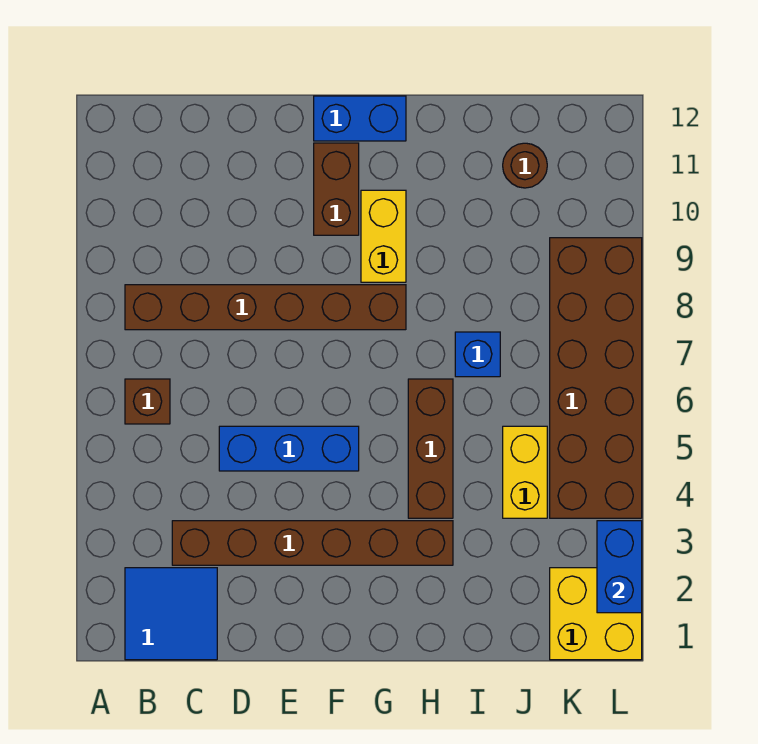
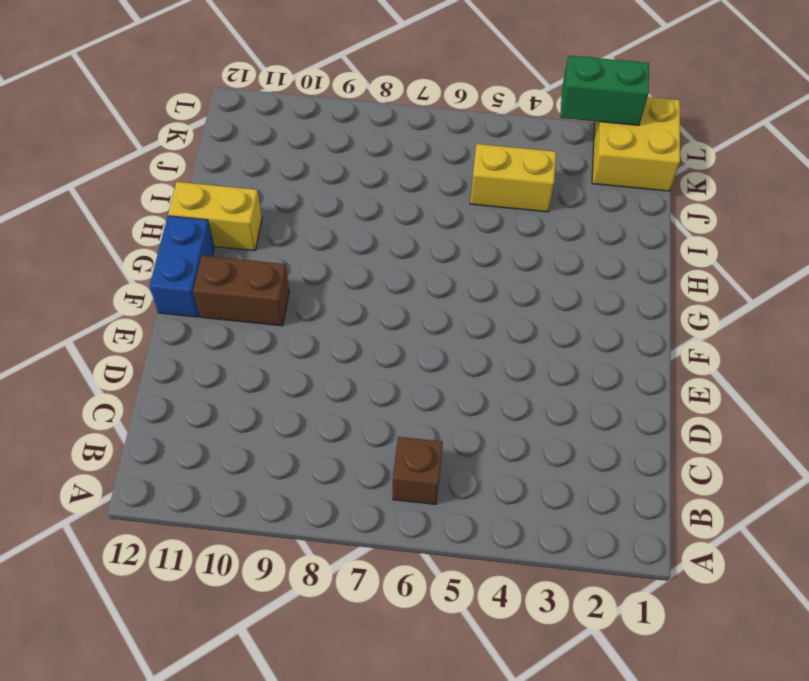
yellow brick H11:H12 level 1 -> yellow brick G9:G10 level 1
green brick L2:L3 level 2 -> blue brick L2:L3 level 2
none -> blue tile B1:C2 level 1
none -> brown brick B8:G8 level 1
none -> brown brick C3:H3 level 1

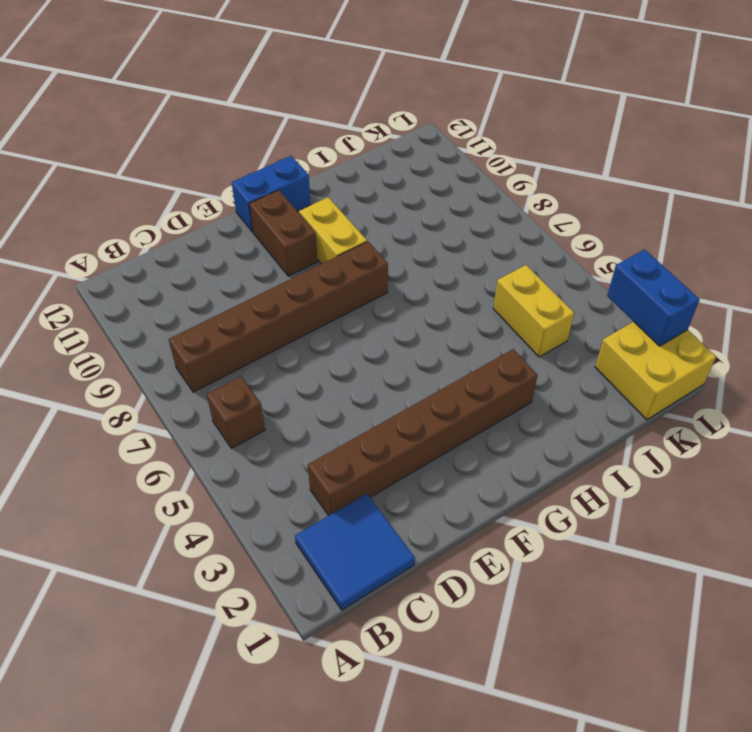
none -> blue brick D5:F5 level 1
none -> brown brick H4:H6 level 1
none -> blue brick I7 level 1

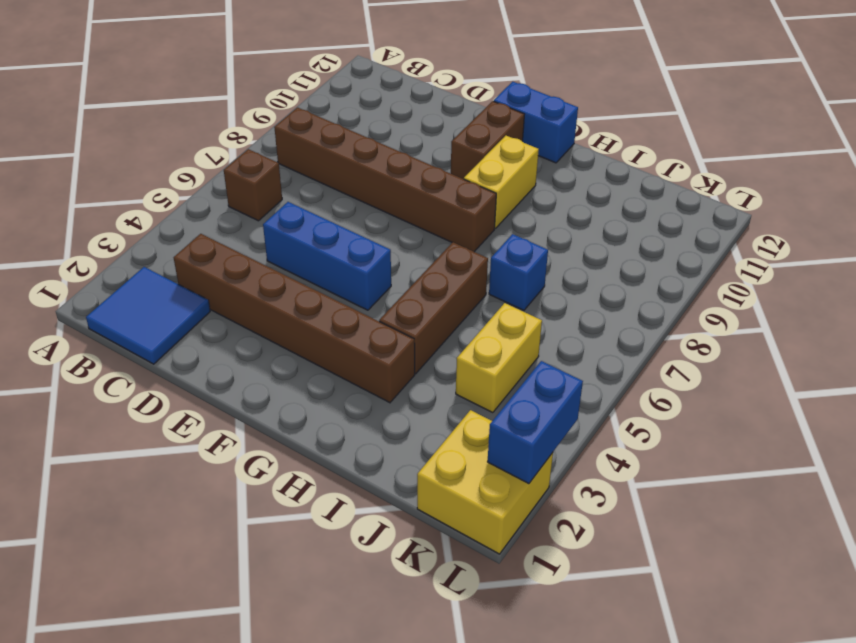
none -> brown round brick J11 level 1
none -> brown brick K4:L9 level 1

